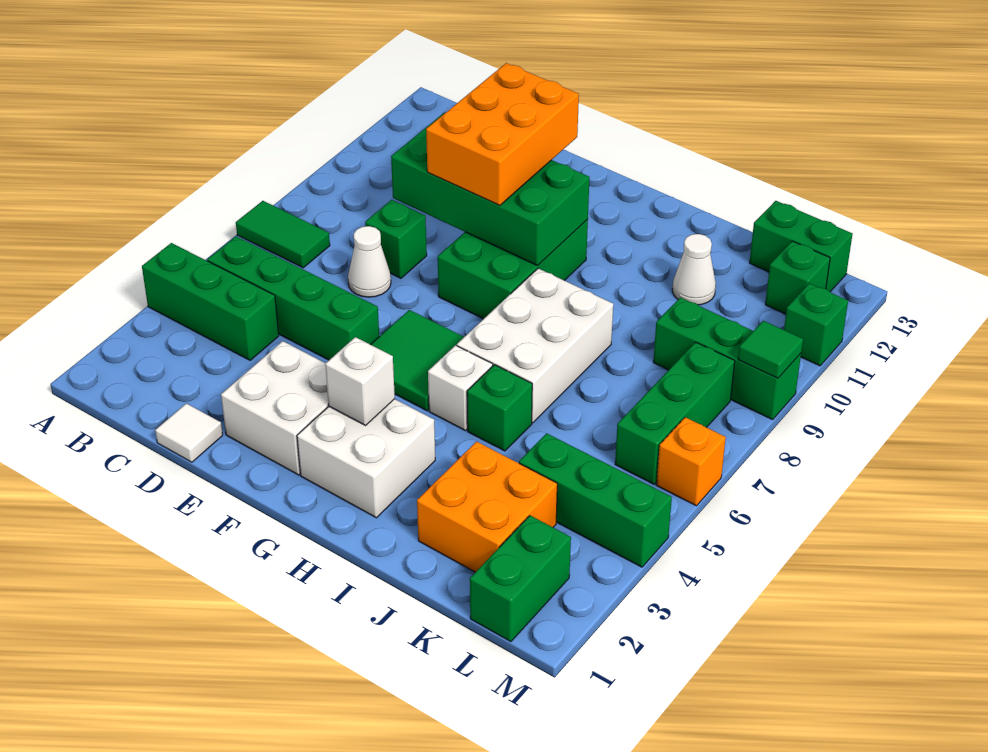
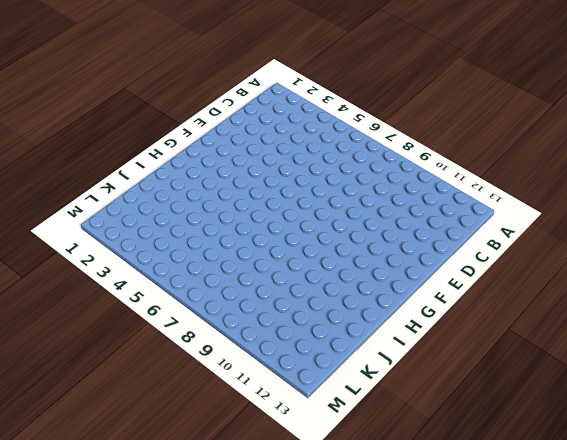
none -> green brick A4:C4 level 1
none -> green tile A7:B7 level 1
none -> green brick B5:E5 level 1

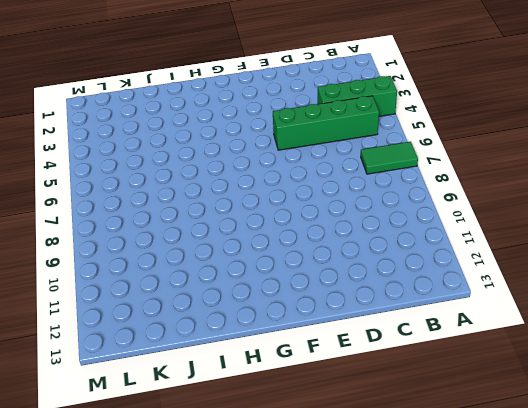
none -> white tile D1 level 1
none -> white cone D7 level 1
none -> green brick D8 level 1

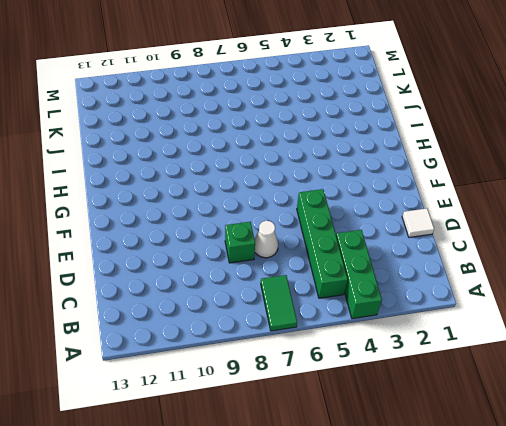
none -> white brick E2:F3 level 1
none -> green tile F5:G6 level 1
none -> green brick F8:G10 level 1

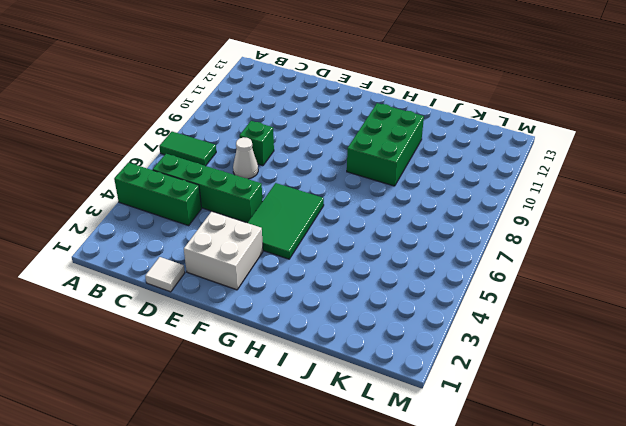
green tile F4:G6 level 1 -> green tile F5:G6 level 1
green brick H9:I11 level 1 -> green brick F8:G10 level 1
none -> white brick G2:H3 level 1
none -> white brick H5 level 1
none -> white brick H6:I8 level 1

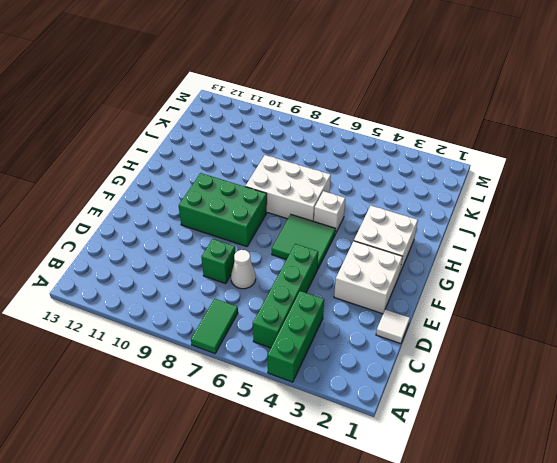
none -> green brick I5 level 1
none -> orange brick J2:K3 level 1
none -> white cone J11 level 1

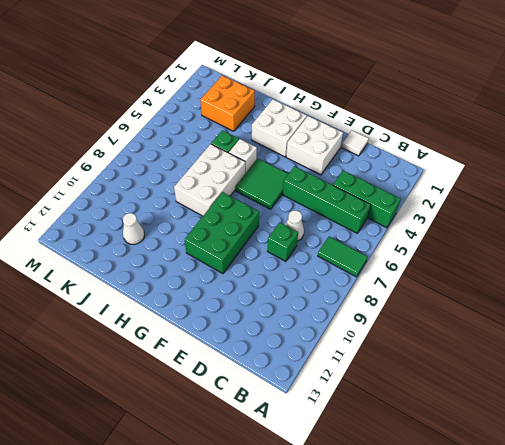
none -> green brick K4:M4 level 1
none -> green brick K9:M9 level 1
none -> green brick K13:L13 level 1

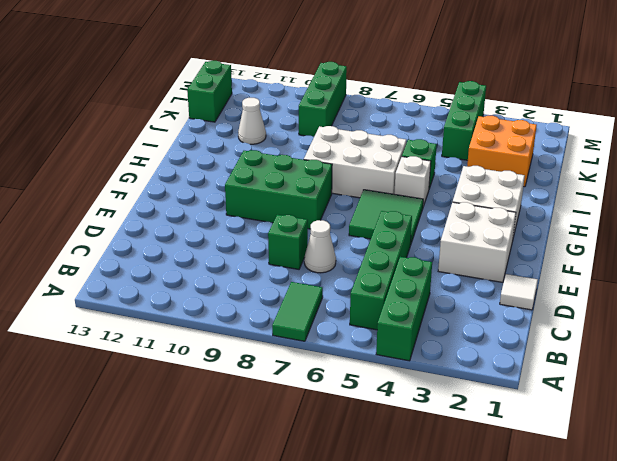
none -> green brick L1:L2 level 1
none -> green brick L6:L8 level 1
none -> green brick L12 level 1

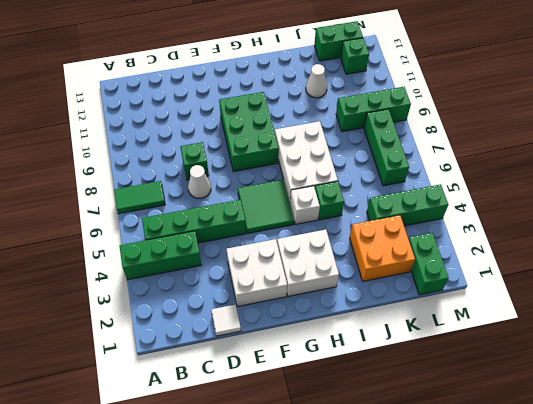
none -> orange brick M6 level 1
none -> green brick M11 level 1
none -> green brick D9:G10 level 2

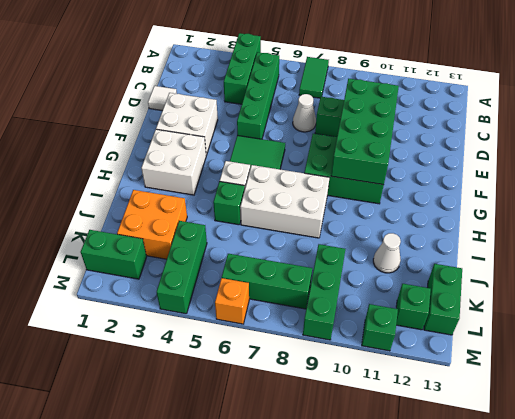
none -> white brick G3 level 2
none -> green tile M9 level 2
none -> orange brick E9:F11 level 3

